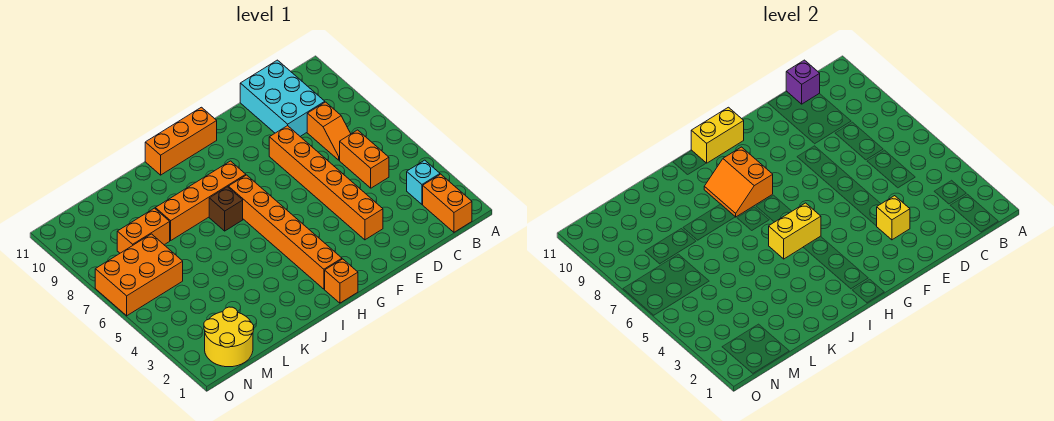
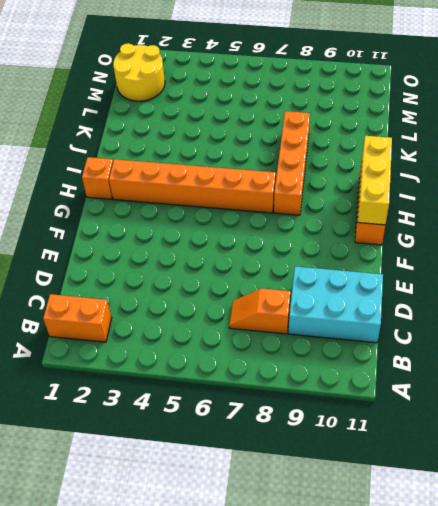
yellow brick G11:I11 level 2 -> yellow brick G11:H11 level 2
none -> cyan brick B3 level 1
none -> orange brick C5:C6 level 1
none -> orange brick E3:E8 level 1

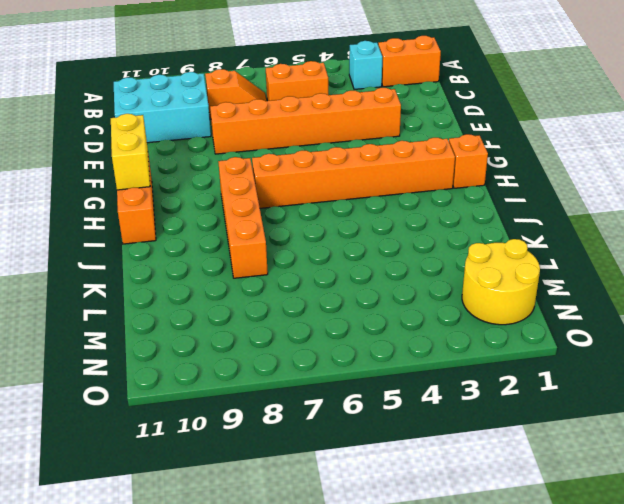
none -> brown brick I7 level 1
none -> orange brick L8:M8 level 1
none -> orange brick M6:O7 level 1

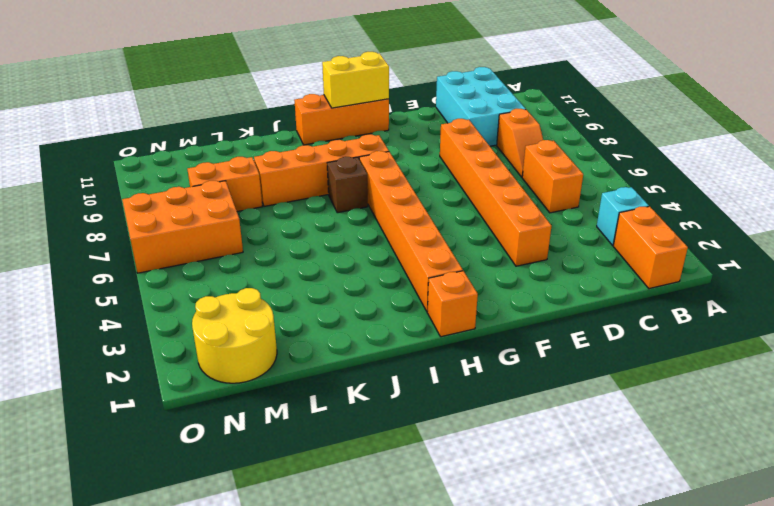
none -> purple brick C11 level 2
none -> yellow brick E3 level 2
none -> yellow brick H5:I5 level 2

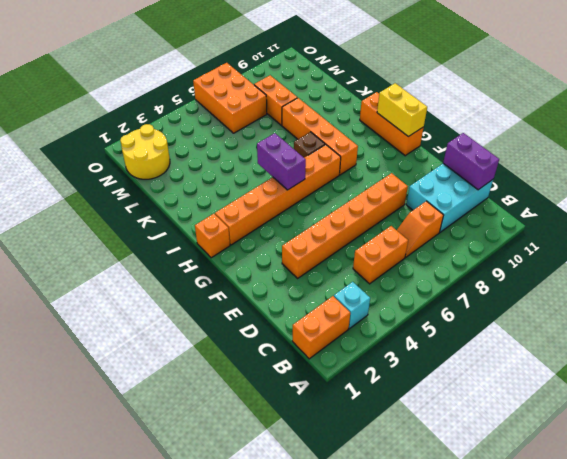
purple brick C11:D11 level 2 -> purple brick C11 level 2
purple brick H5:I5 level 2 -> yellow brick H5:I5 level 2
none -> yellow brick E3 level 2
none -> orange slope H8:I9 level 2 top H

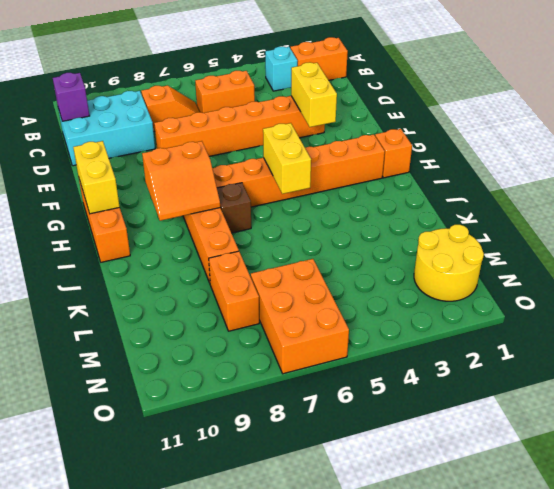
yellow brick E3:F3 level 2 -> yellow brick E3 level 2

